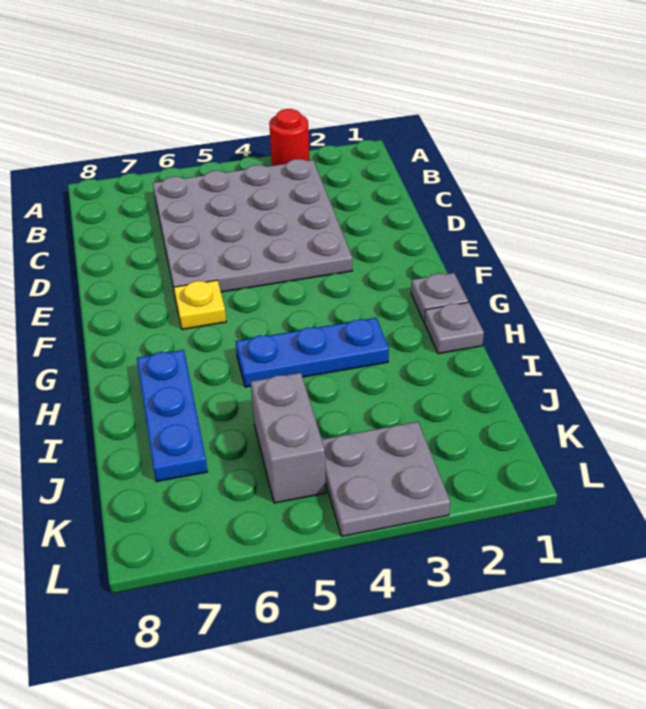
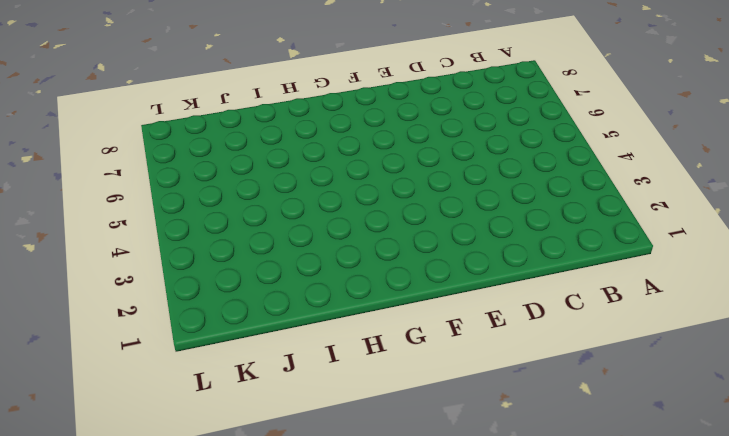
none -> red round brick A3 level 1
none -> grey plate B3:E6 level 1

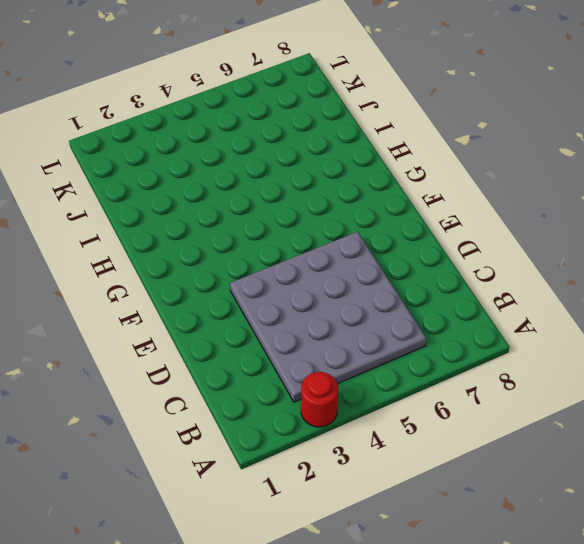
none -> yellow plate F6 level 1
none -> grey plate G1 level 1

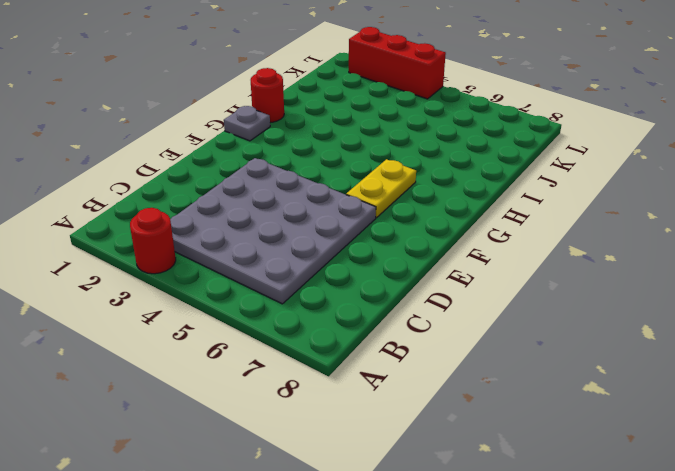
yellow plate F6:G6 level 1 -> yellow plate F6 level 1
red round brick H1 level 1 -> grey plate H1 level 1
red brick L2:L4 level 1 -> grey plate K3:L4 level 1
none -> blue plate H3:H5 level 1
none -> blue plate H7:J7 level 1

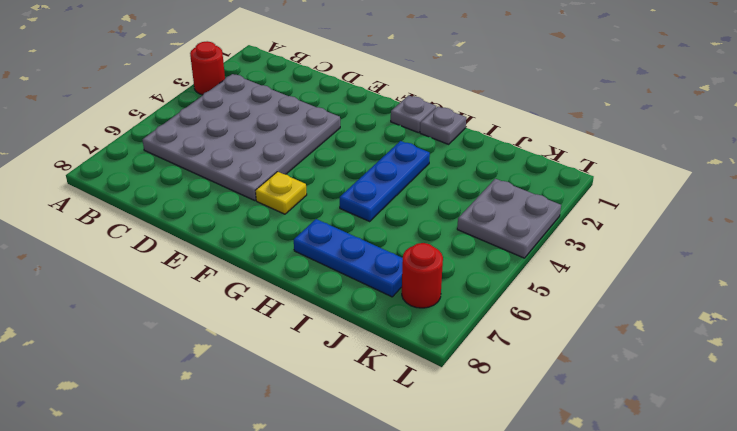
red round brick K7 level 1 -> none
none -> grey brick J5:K5 level 1

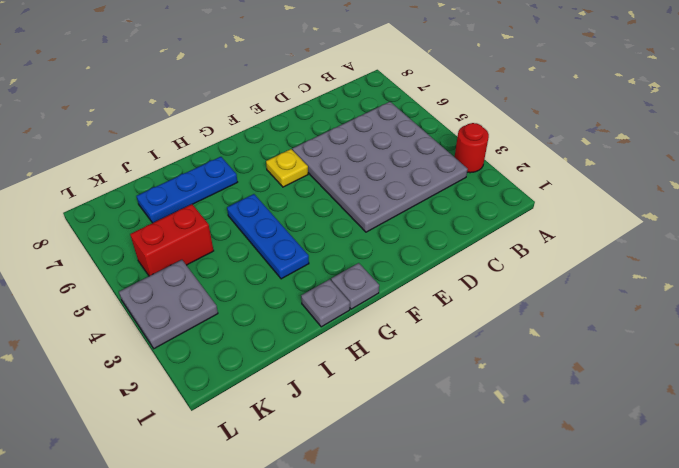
red brick J5:K5 level 1 -> grey brick J5:K5 level 1

